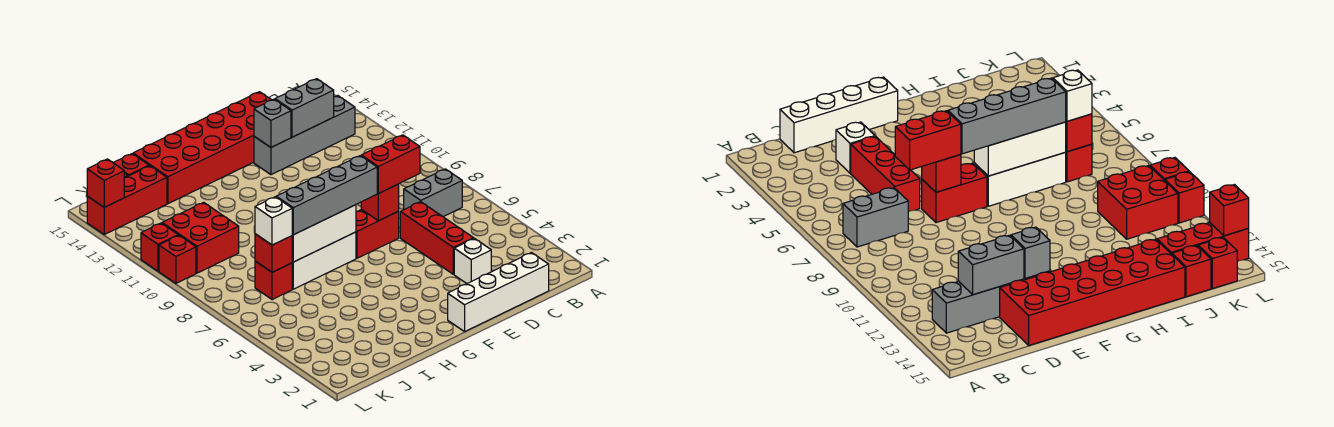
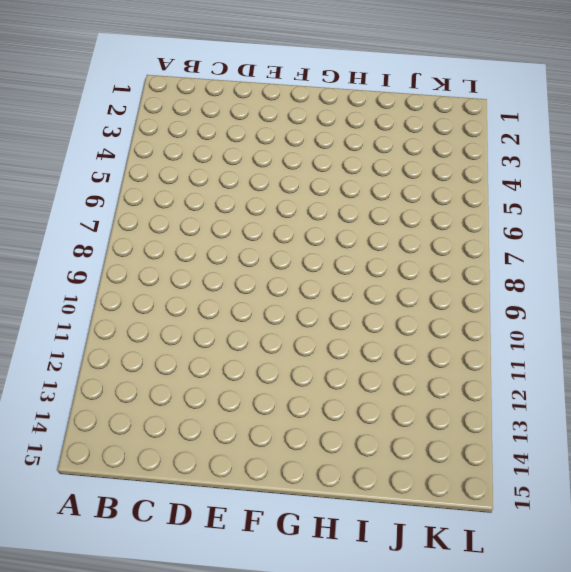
none -> grey brick B7:C7 level 1
none -> grey brick B13:E13 level 1
none -> white brick C1:F1 level 1

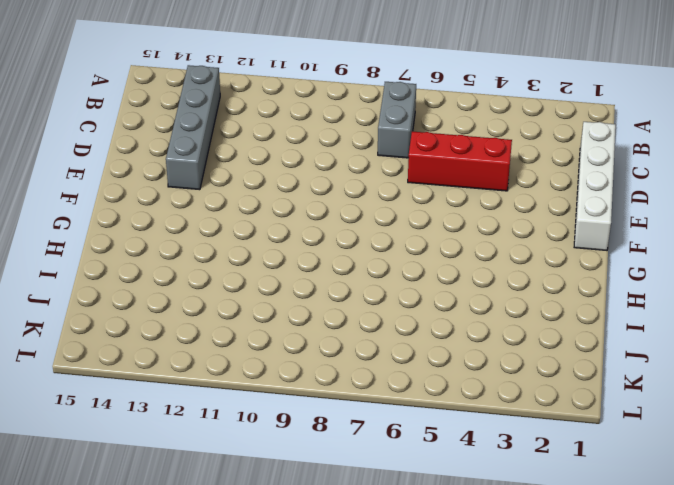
none -> white brick D3 level 1
none -> red brick D14:I15 level 1
none -> red brick E7:F7 level 1

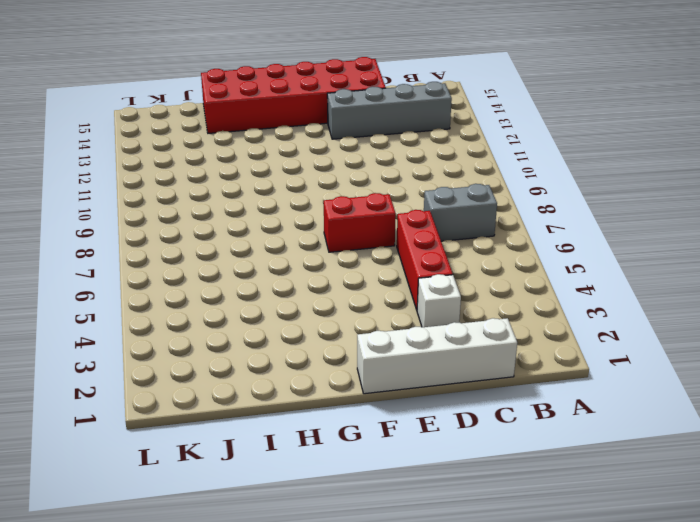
none -> white brick G7:I7 level 1
none -> red brick J7 level 1
none -> red brick J10:K11 level 1

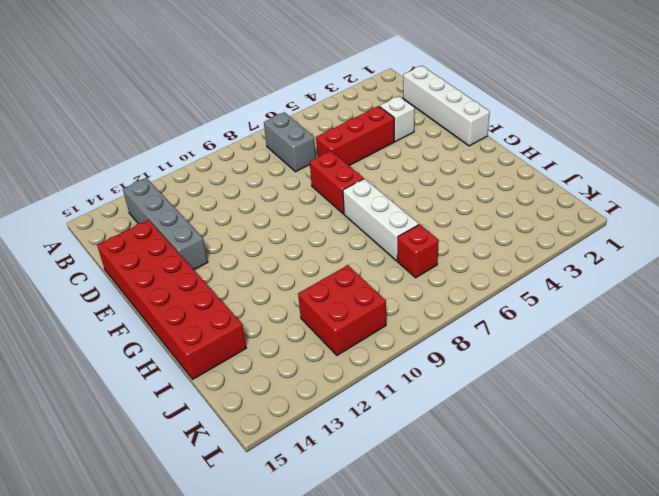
none -> red brick J14:L14 level 1
none -> red brick J15 level 1
none -> red brick K15 level 1

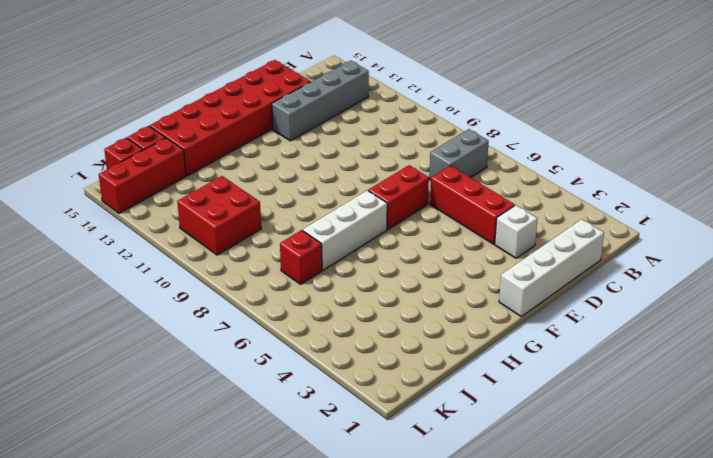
none -> red brick L10 level 1
none -> red brick L11 level 1
none -> grey brick C13:D13 level 2

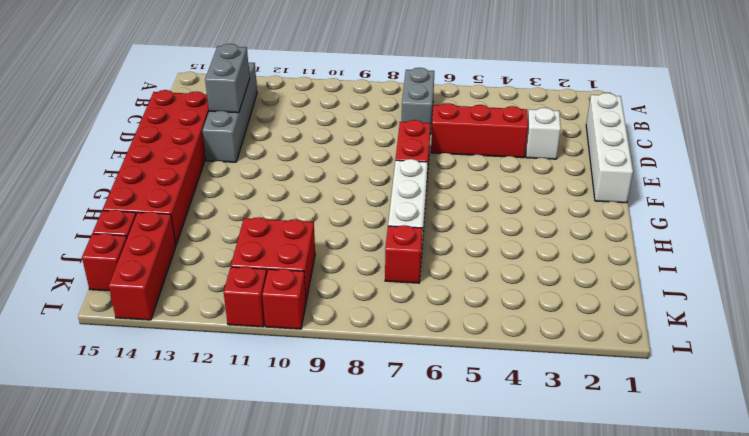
none -> red brick E7 level 2
none -> grey brick E13 level 2
none -> white brick G7:I7 level 2

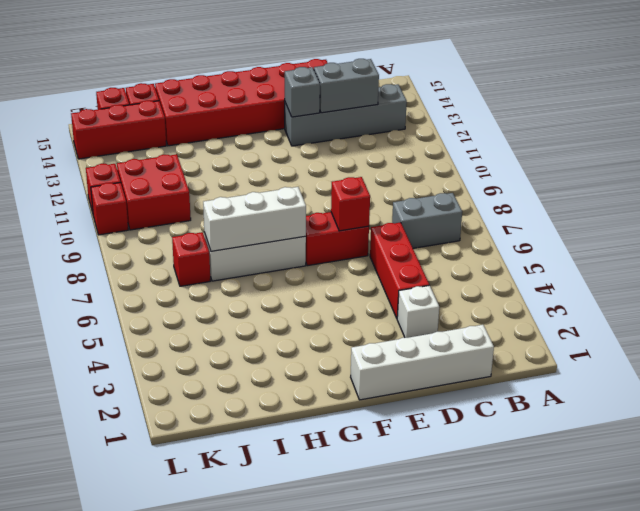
none -> red brick J7 level 2
none -> red brick L14 level 2
none -> red brick D7:E7 level 3

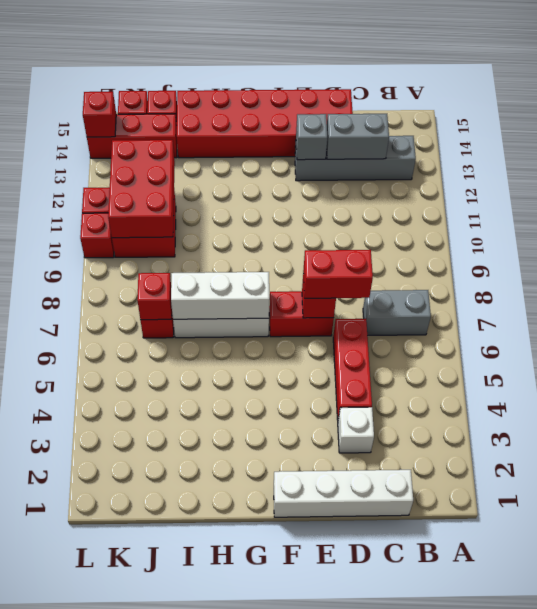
red brick J10:K12 level 2 -> none
none -> grey brick F7:I7 level 3
none -> white brick J7 level 3

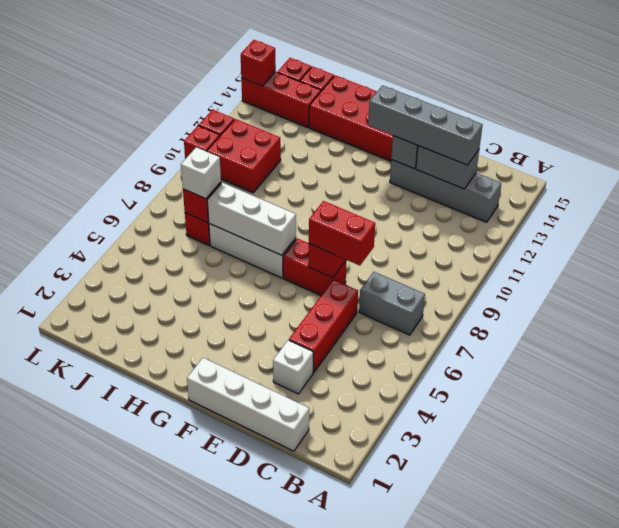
grey brick C13:F13 level 3 -> grey brick F7:I7 level 3

